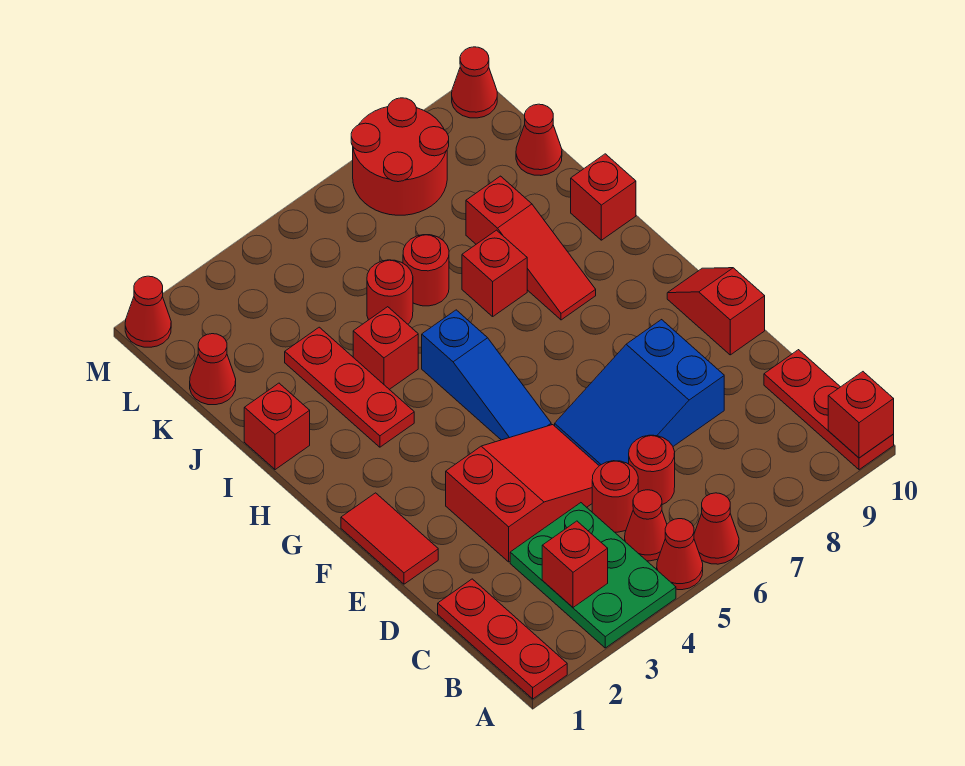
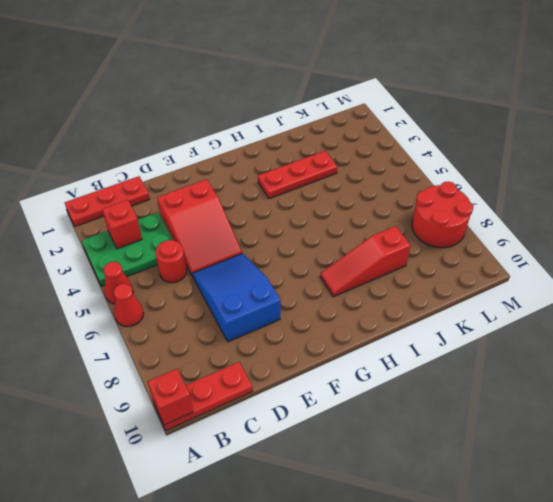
none -> red cone B5 level 1
none -> red round brick C6 level 1
none -> red tile E1:F1 level 1

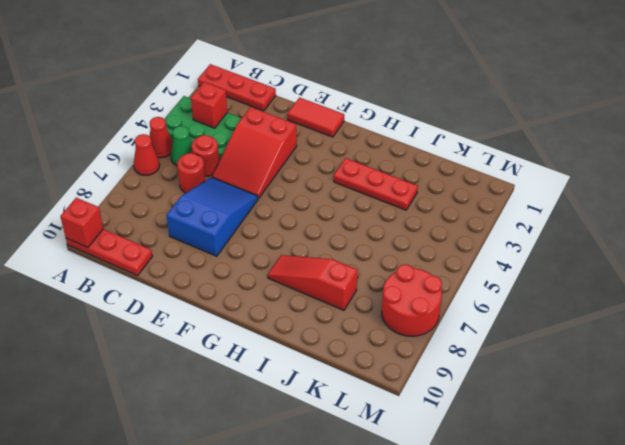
green cone B5 level 1 -> red cone B5 level 1
none -> red slope E10:F10 level 1 top E
none -> blue slope F5:H5 level 1 top H
none -> red brick I1 level 1

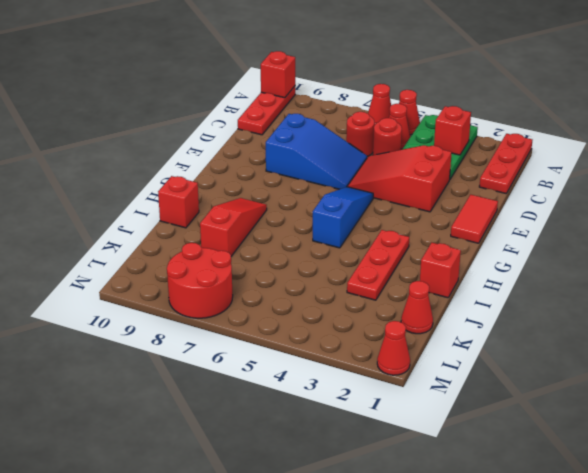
none -> red slope E10:F10 level 1 top E
none -> red brick I4 level 1
none -> red brick I7 level 1

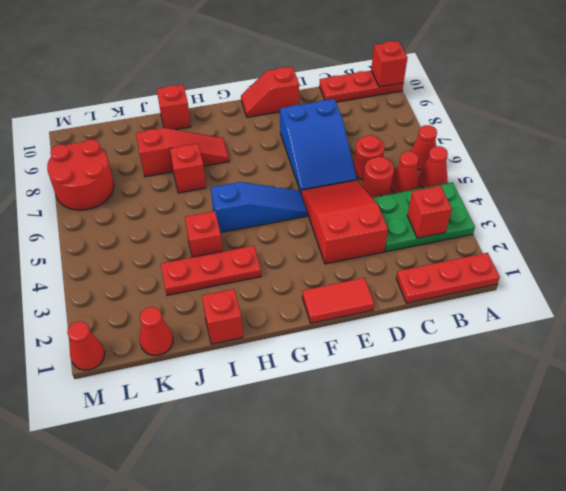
none -> red round brick J5 level 1
none -> red round brick J6 level 1
none -> red cone K10 level 1

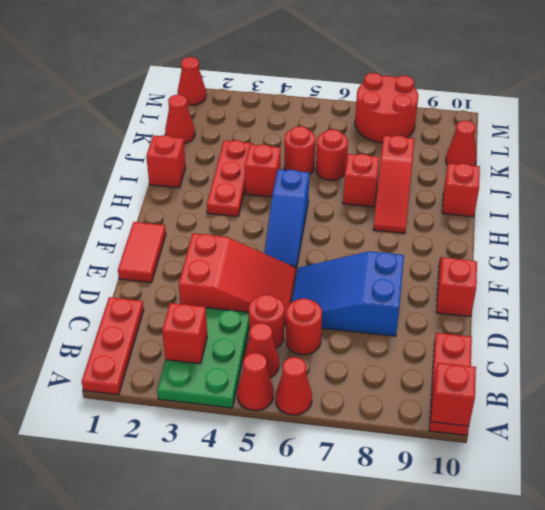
none -> red cone M10 level 1

